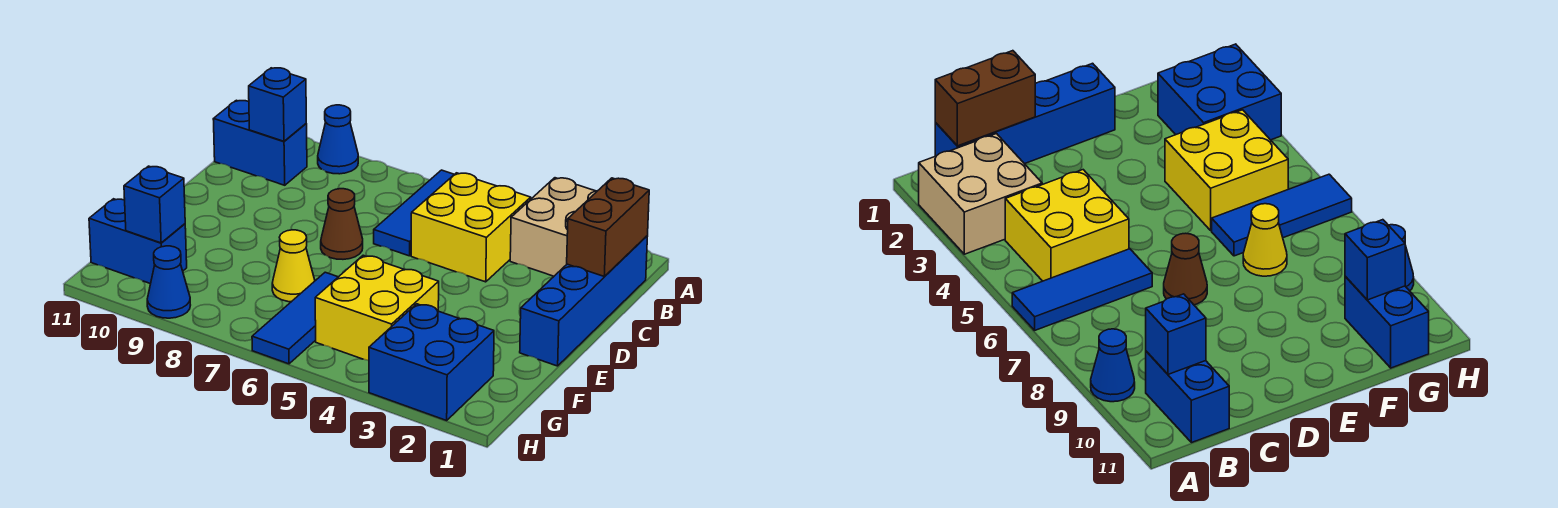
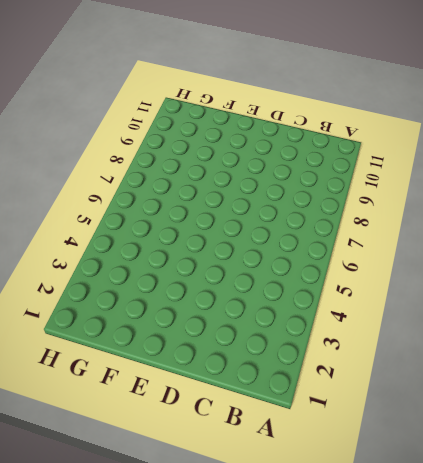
none -> tan brick A2:B3 level 1
none -> blue tile A6:C6 level 1
none -> blue cone A9 level 1

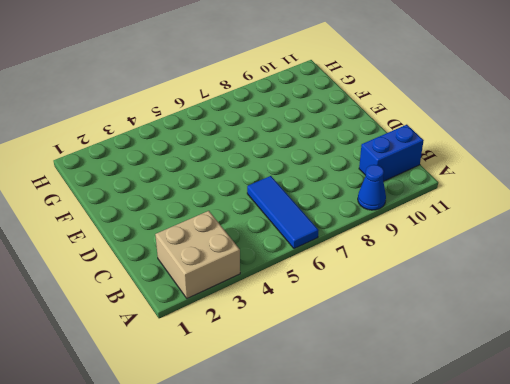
none -> blue brick B1:E1 level 1
none -> yellow brick B4:C5 level 1
none -> brown cone D7 level 1

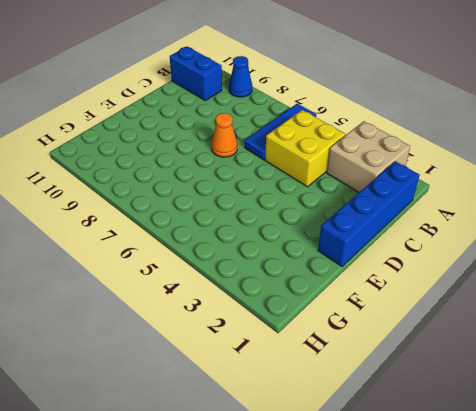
orange cone D7 level 1 -> brown cone D7 level 1
none -> yellow brick F4:G5 level 1
none -> blue tile F6:H6 level 1
none -> yellow cone F7 level 1

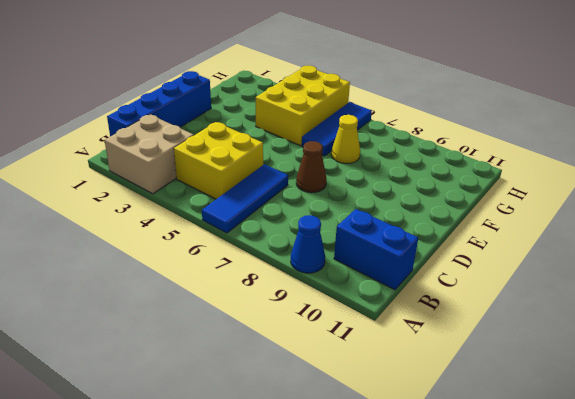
yellow brick F4:H5 level 1 -> yellow brick F4:G5 level 1
none -> blue brick G2:H3 level 1
none -> blue brick G10:G11 level 1
none -> blue cone H9 level 1

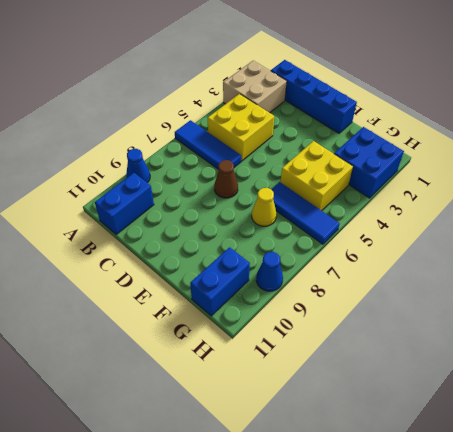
none -> brown brick B1:C1 level 2
none -> blue brick B10 level 2
none -> blue brick G10 level 2

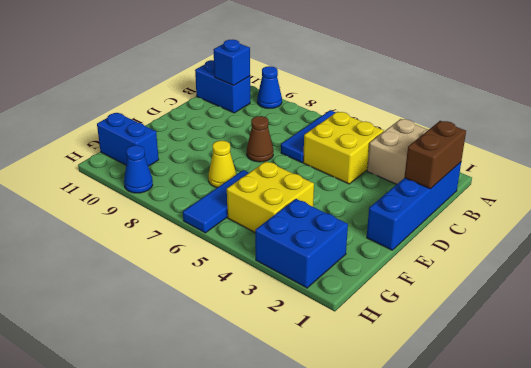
none -> blue brick G10 level 2

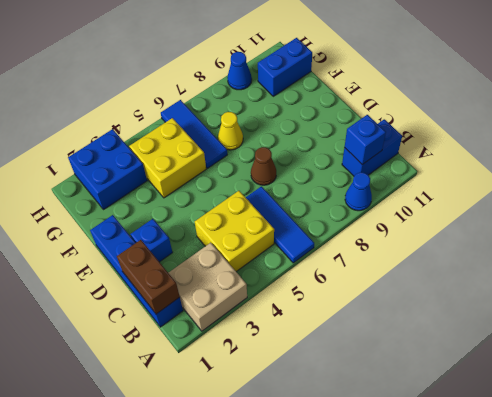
blue brick D2 level 1 -> blue brick G10 level 2

